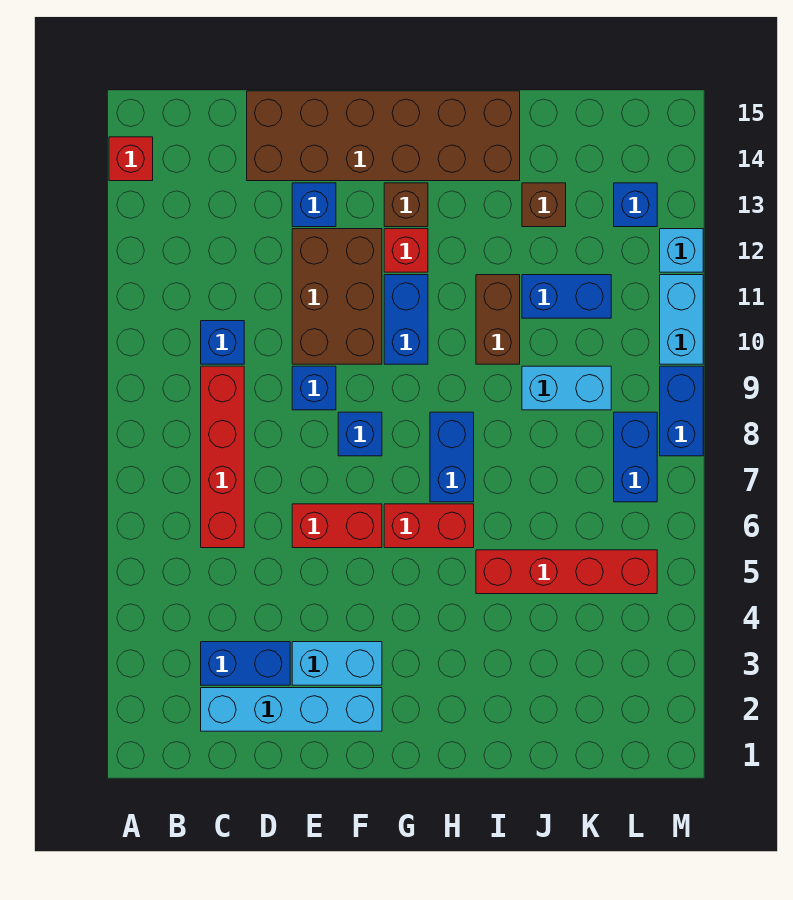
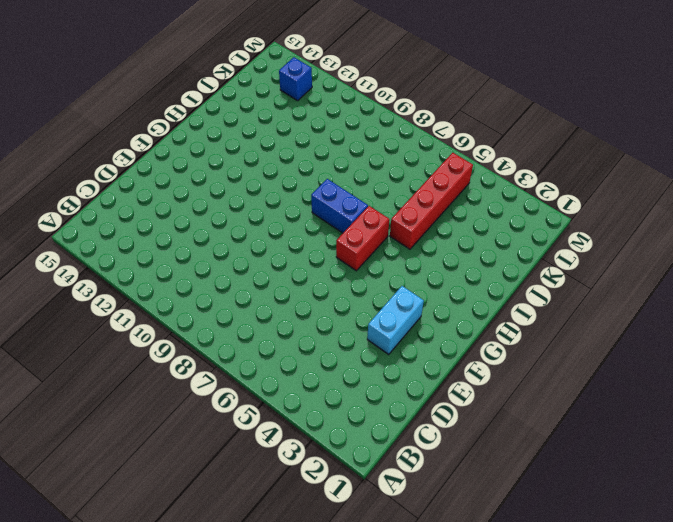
none -> red brick A14 level 1
none -> cyan brick C2:F2 level 1
none -> blue brick C3:D3 level 1

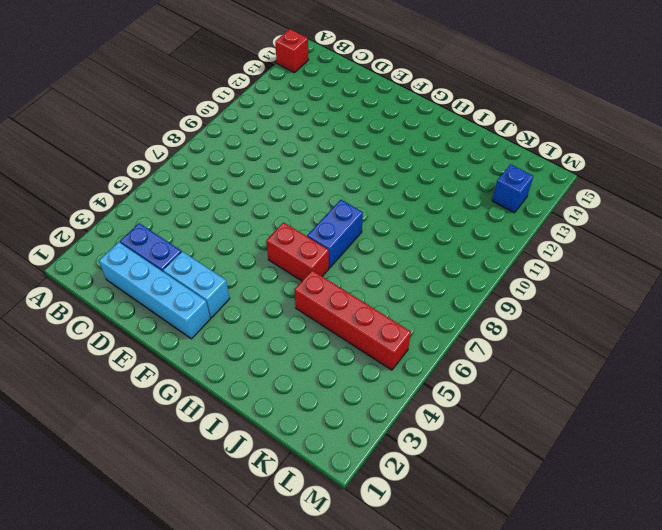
none -> red brick C6:C9 level 1
none -> blue brick C10 level 1
none -> brown brick D14:I15 level 1

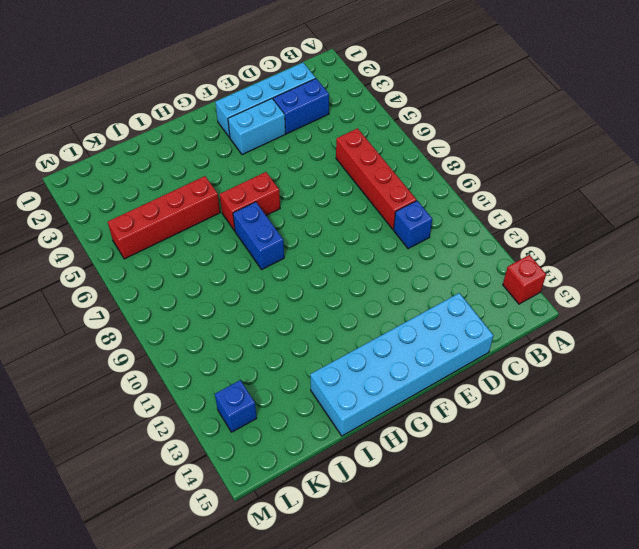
cyan brick D14:I15 level 1 -> brown brick D14:I15 level 1
none -> red brick E6:F6 level 1
none -> blue brick E9 level 1
none -> brown brick E10:F12 level 1

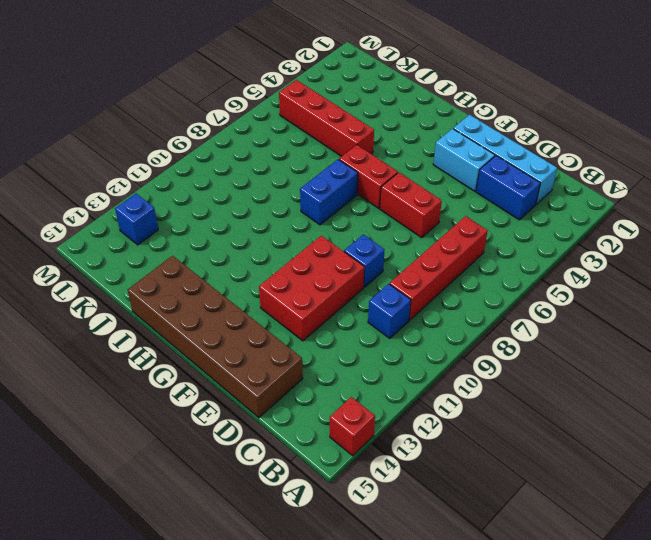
red brick E10:F12 level 1 -> brown brick E10:F12 level 1
none -> blue brick E13 level 1
none -> blue brick F8 level 1
none -> blue brick G10:G11 level 1

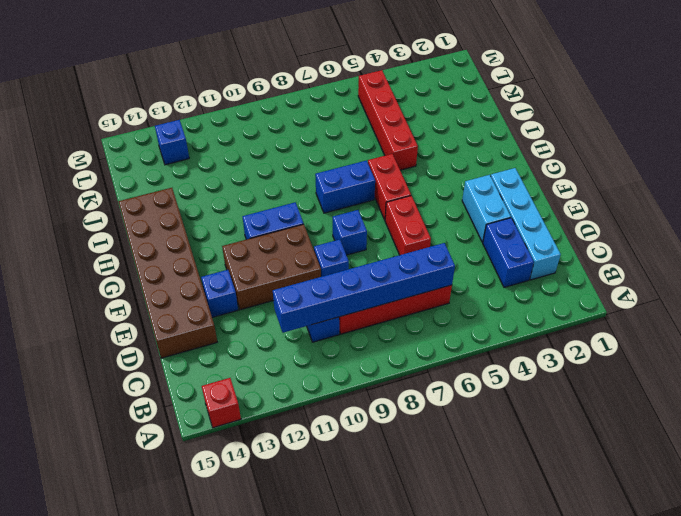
blue brick C6:C11 level 2 -> none
none -> red brick G12 level 1
none -> brown brick G13 level 1
none -> brown brick I10:I11 level 1

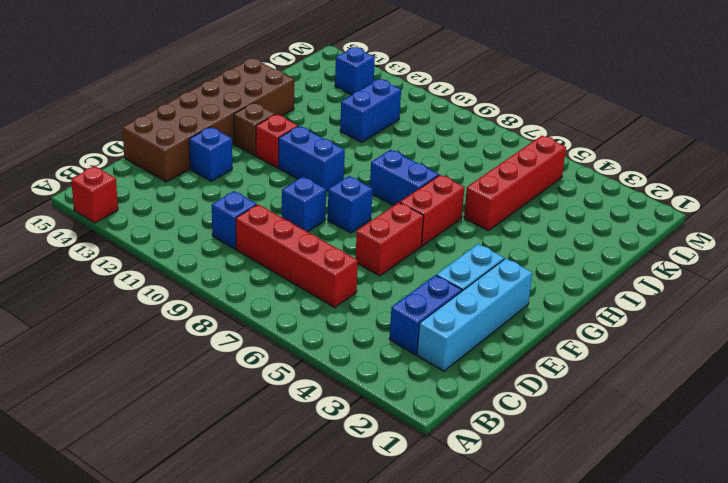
none -> brown brick E10:F12 level 1
none -> brown brick I10:I11 level 1
none -> cyan brick J9:K9 level 1

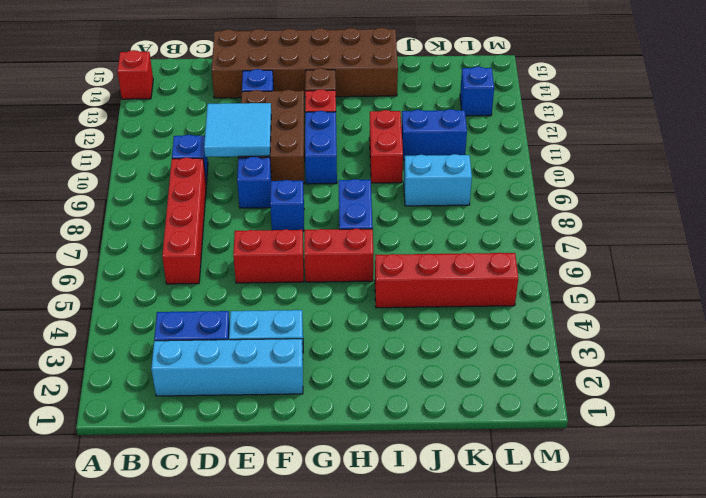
cyan tile D10:E11 level 2 -> none
red brick I10:I11 level 1 -> brown brick I10:I11 level 1
none -> brown brick J13 level 1
none -> blue brick L7:L8 level 1
none -> blue brick M8:M9 level 1

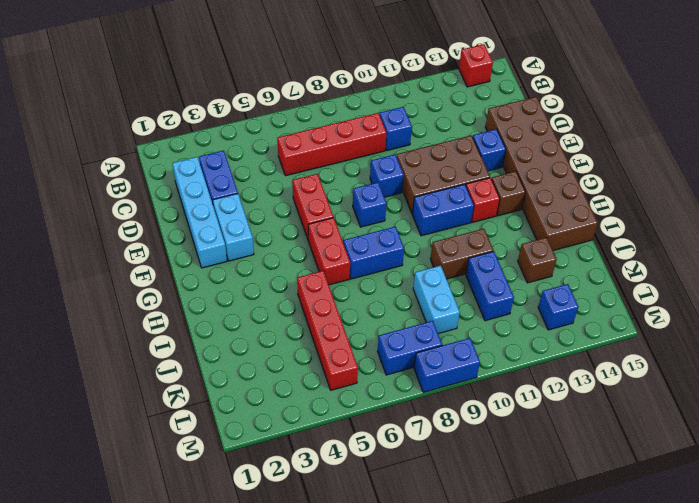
none -> cyan brick M10:M11 level 1
none -> cyan brick M12 level 1

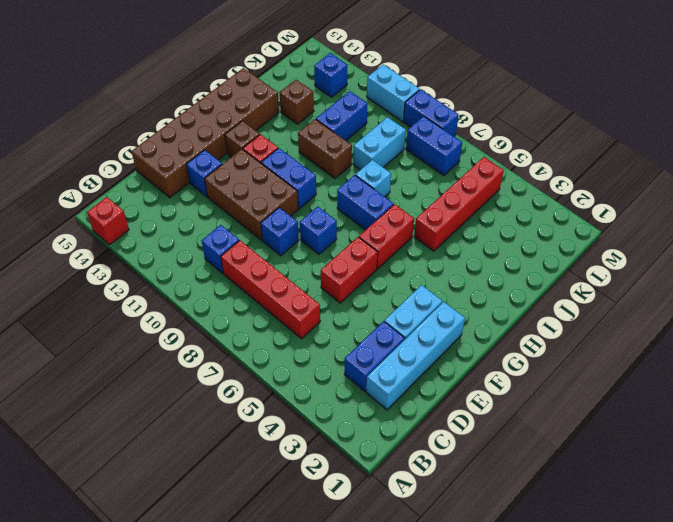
cyan brick I8 level 1 -> cyan brick M12 level 1

